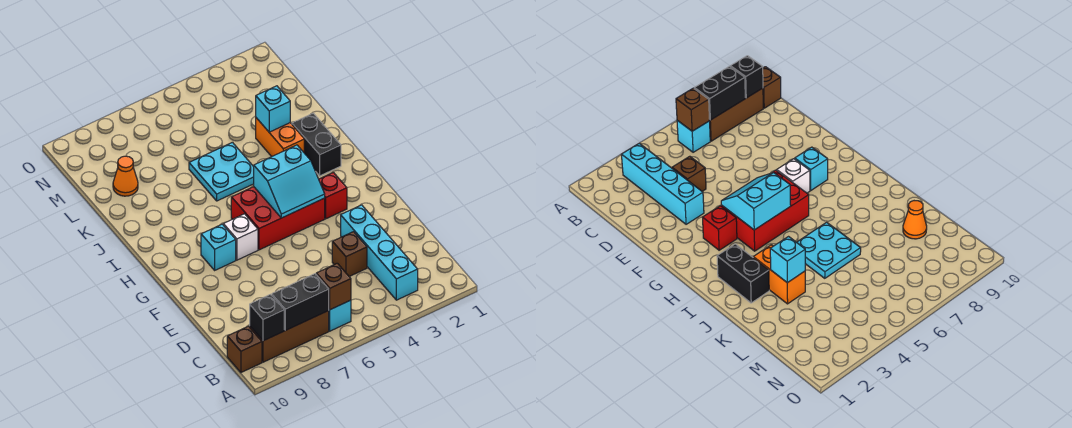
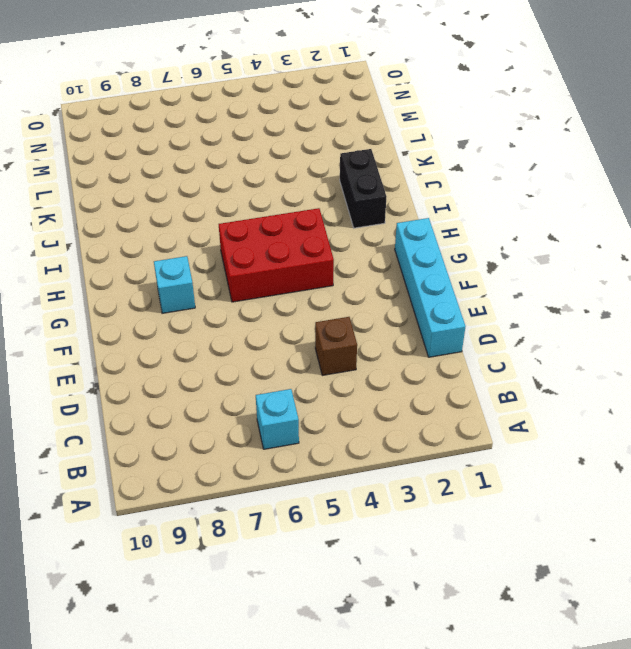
cyan brick D1:G1 level 1 -> cyan brick B3:E3 level 1
none -> brown brick B7:B9 level 1
none -> brown brick B10 level 1
none -> red brick G3 level 1

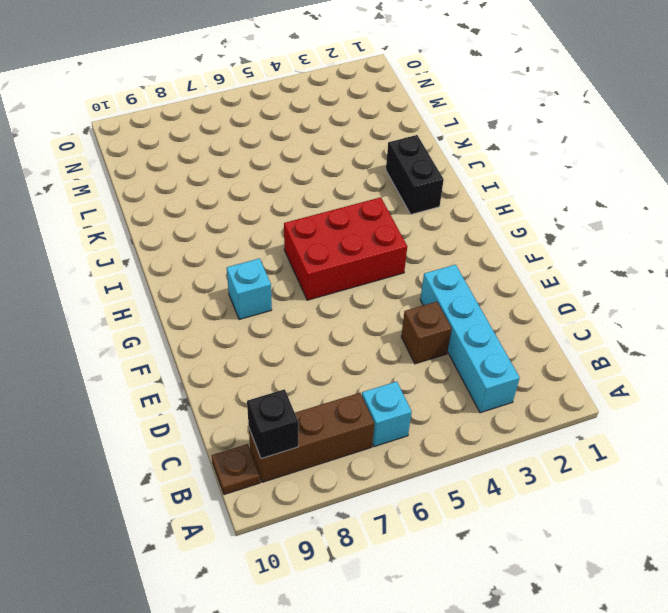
brown plate B10 level 1 -> brown brick B10 level 1
none -> red brick G3 level 1
none -> white brick G7 level 1
none -> orange brick J3:K3 level 1

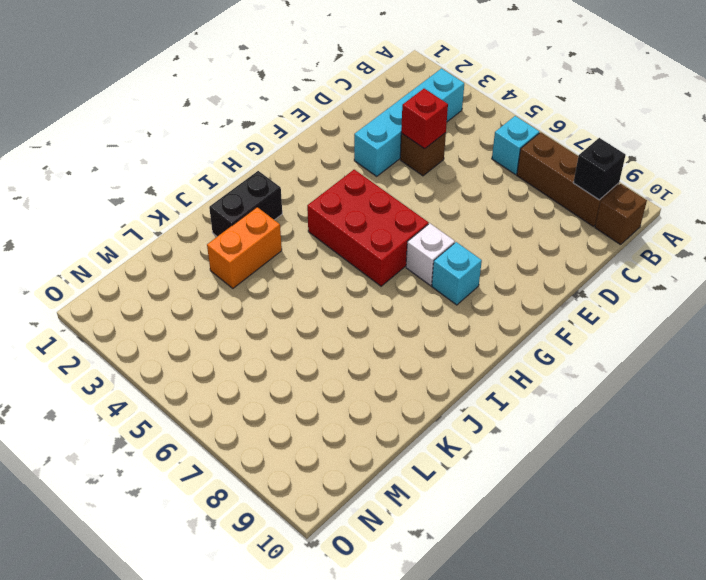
red brick D4 level 2 -> red brick G3 level 1
none -> cyan plate J5:K6 level 1
none -> orange cone L9 level 1
none -> brown brick B6 level 2

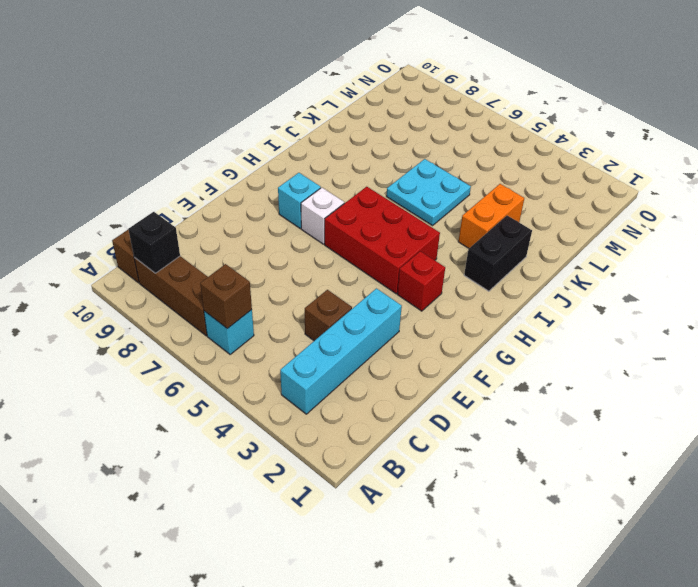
none -> orange cone L9 level 1
none -> black brick B7:B8 level 2
none -> cyan slope G4:H5 level 2 top H

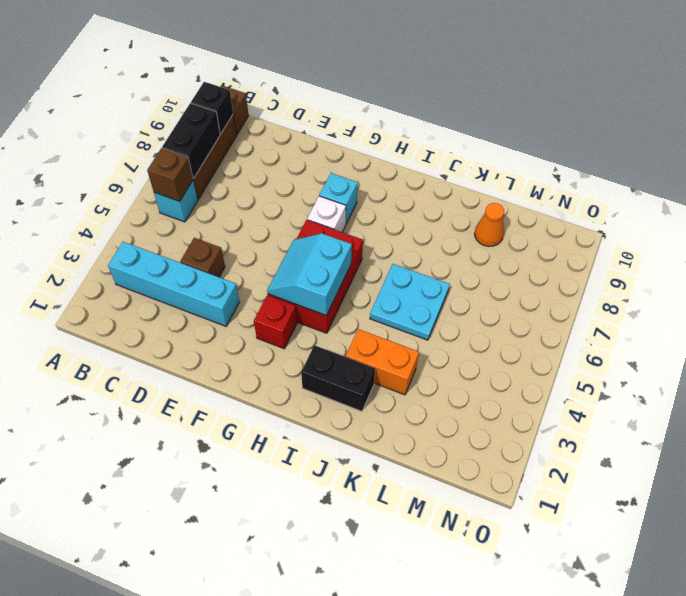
none -> cyan brick K3 level 2

